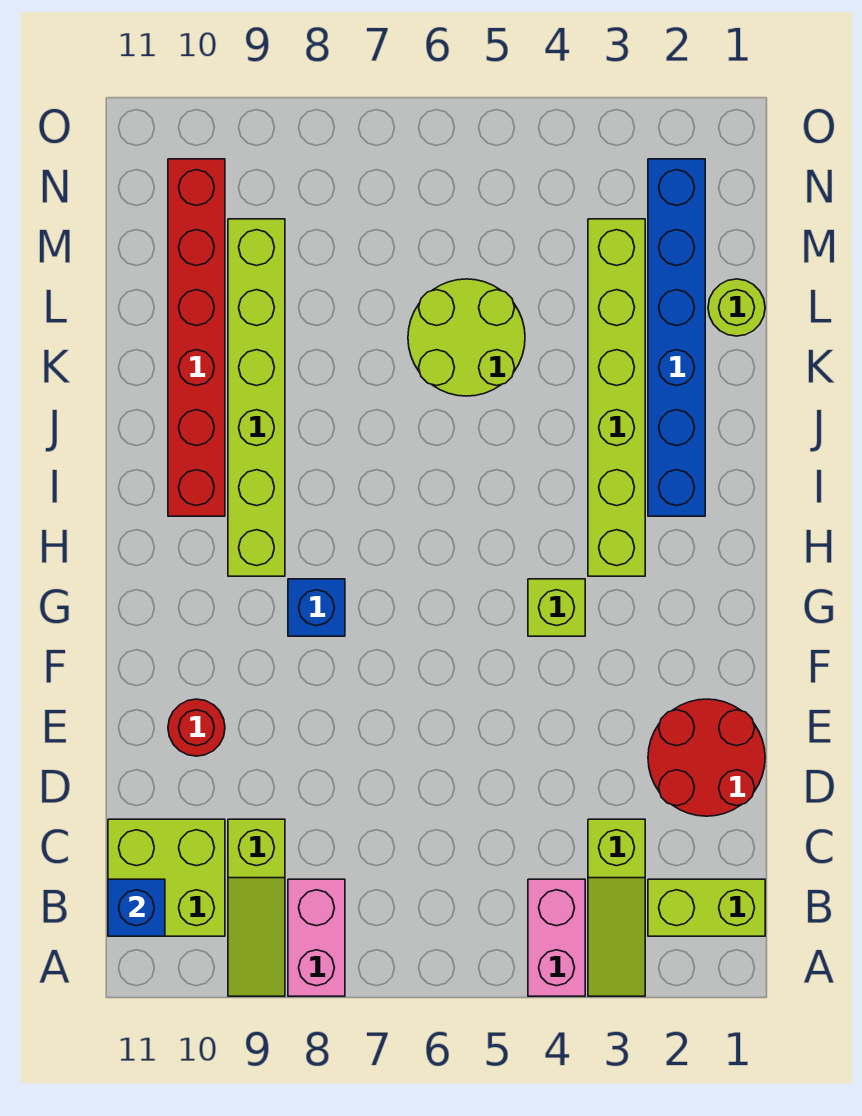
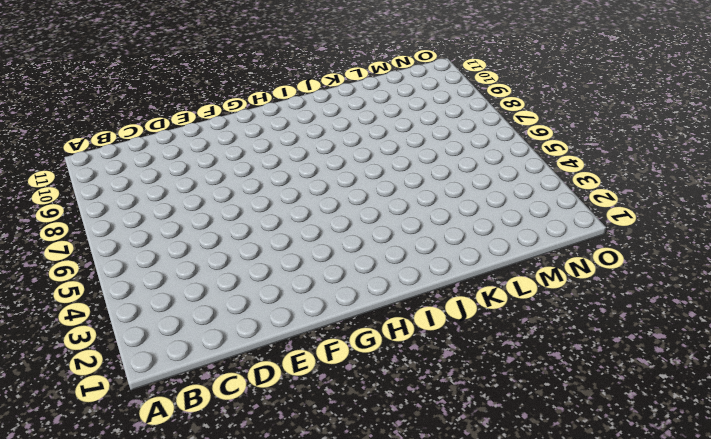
none -> lime slope A3:C3 level 1 top C
none -> pink brick A4:B4 level 1
none -> pink brick A8:B8 level 1

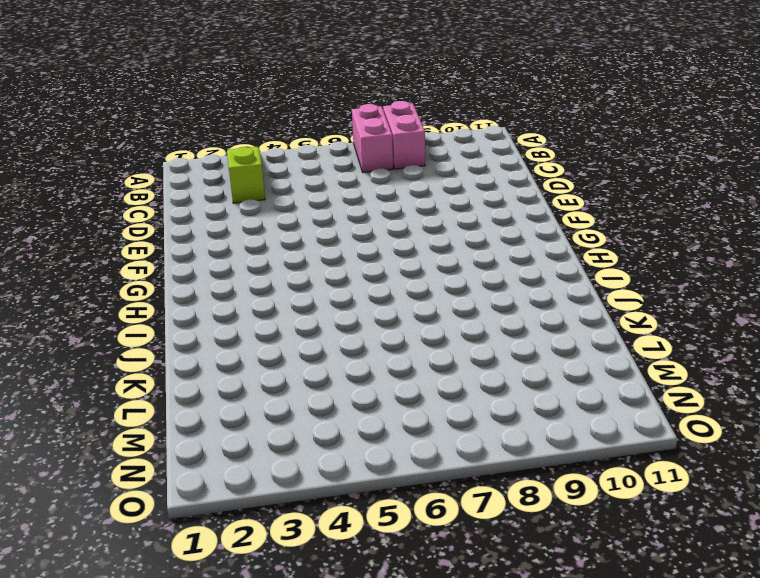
pink brick A7:B7 level 1 -> pink brick A4:B4 level 1
none -> lime slope A9:C9 level 1 top C
none -> lime brick B1:B2 level 1
none -> lime brick B10:C11 level 1

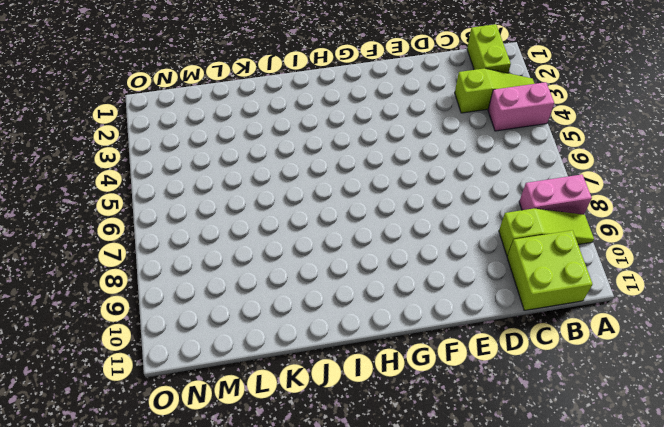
none -> red round brick D1:E2 level 1
none -> red round brick E10 level 1
none -> lime brick G4 level 1

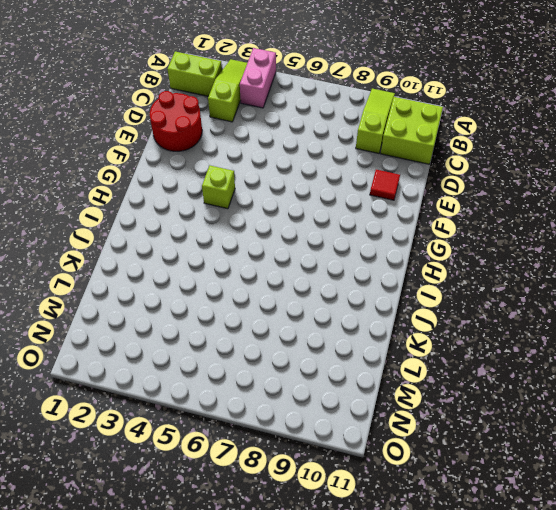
red tile E10 level 1 -> red round brick E10 level 1
none -> pink brick A8:B8 level 1
none -> blue brick G8 level 1
none -> lime brick H3:M3 level 1

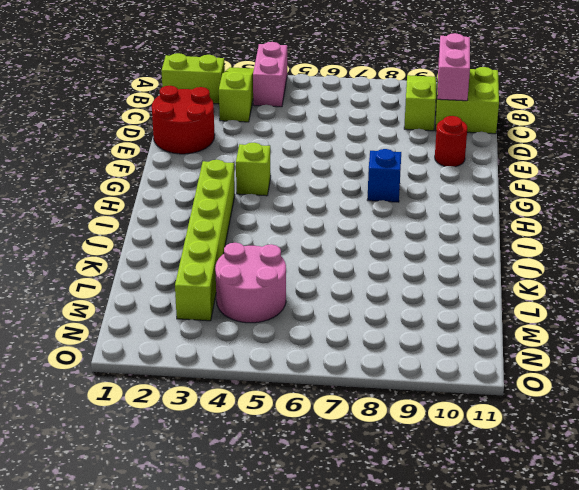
pink brick B10:C10 level 2 -> pink brick A8:B8 level 1
pink round brick L4:M5 level 1 -> lime round brick K5:L6 level 1
none -> lime brick H9:M9 level 1
none -> blue brick I2:N2 level 1
none -> red brick I10:N10 level 1

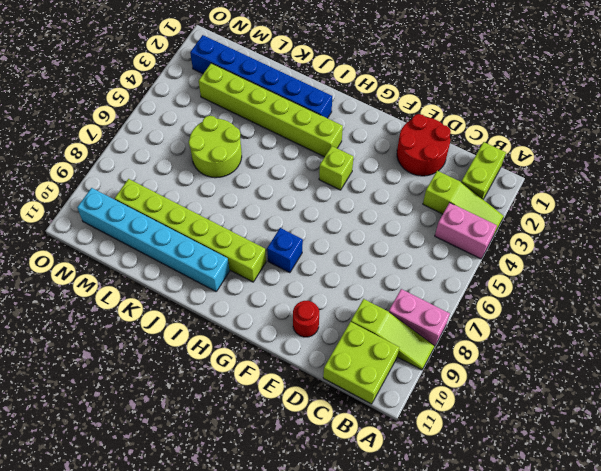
cyan brick I10:N10 level 1 -> red brick I10:N10 level 1
none -> lime round brick L1 level 1
none -> blue brick B11 level 2

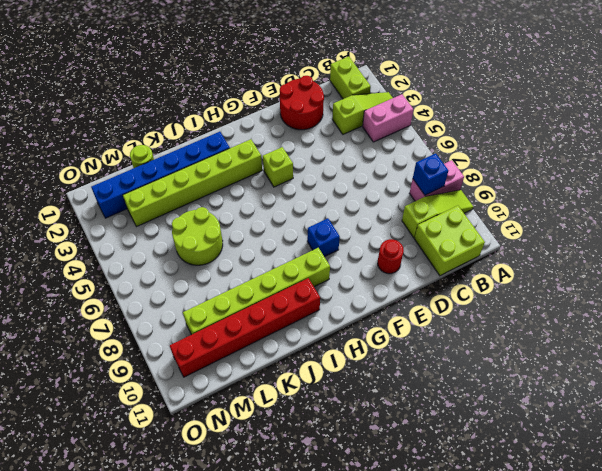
blue brick B8 level 2 -> blue brick B11 level 2

